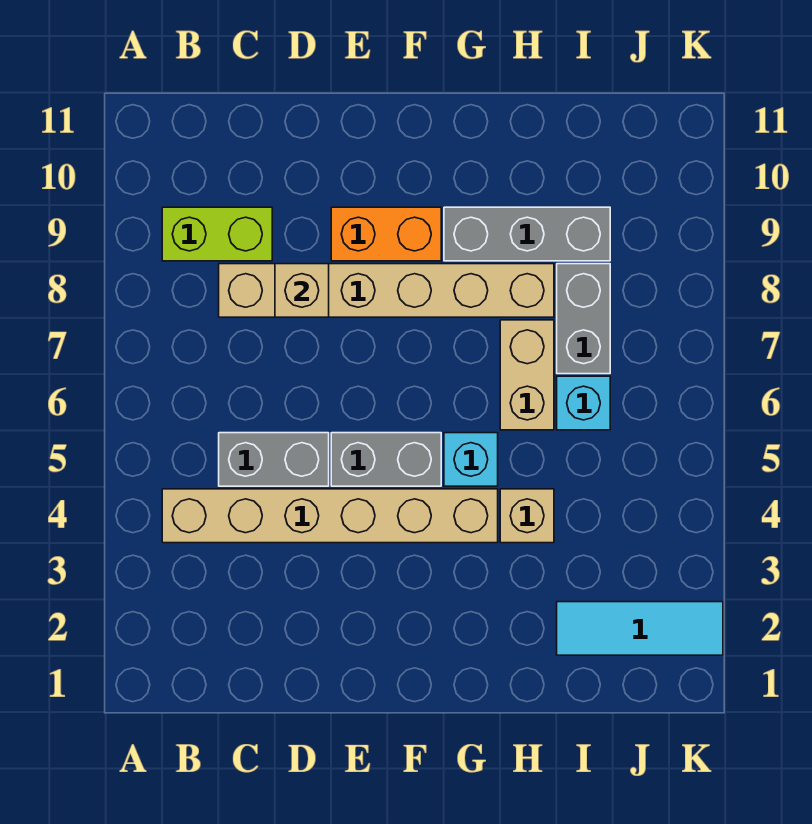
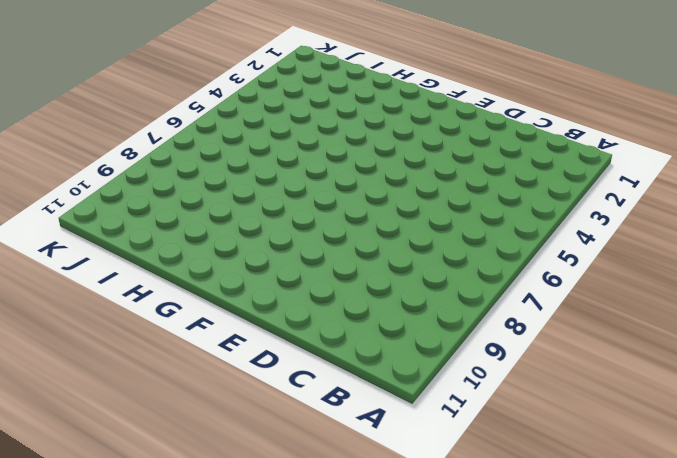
none -> tan brick B4:G4 level 1
none -> lime brick B9:C9 level 1
none -> grey brick C5:D5 level 1

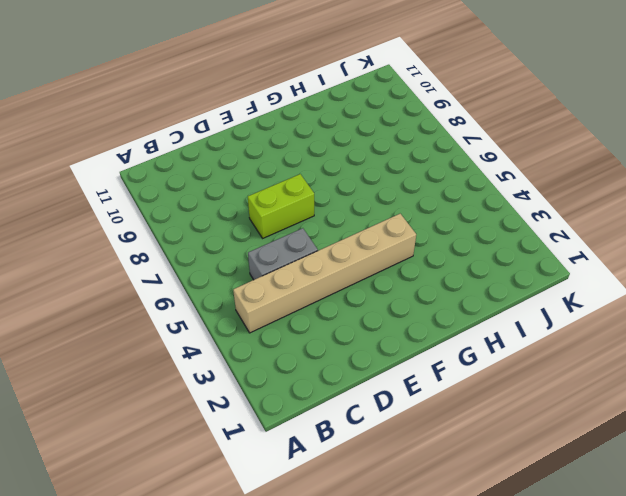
lime brick D7:E7 level 1 -> lime brick B9:C9 level 1
none -> tan brick C8:H8 level 1
none -> grey brick E5:F5 level 1
none -> orange brick E9:F9 level 1

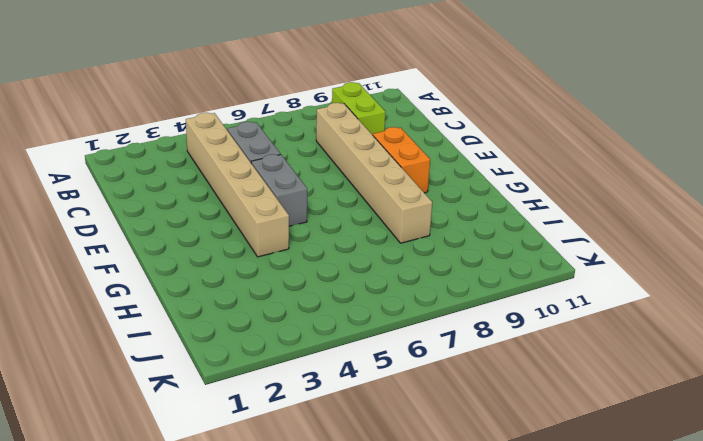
none -> cyan brick G5 level 1
none -> grey brick G9:I9 level 1
none -> tan brick H4 level 1

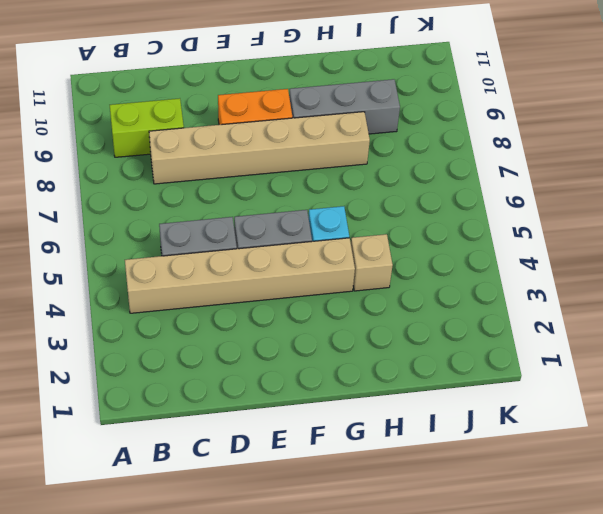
none -> tan brick H6:H7 level 1
none -> cyan tile I2:K2 level 1
none -> cyan brick I6 level 1

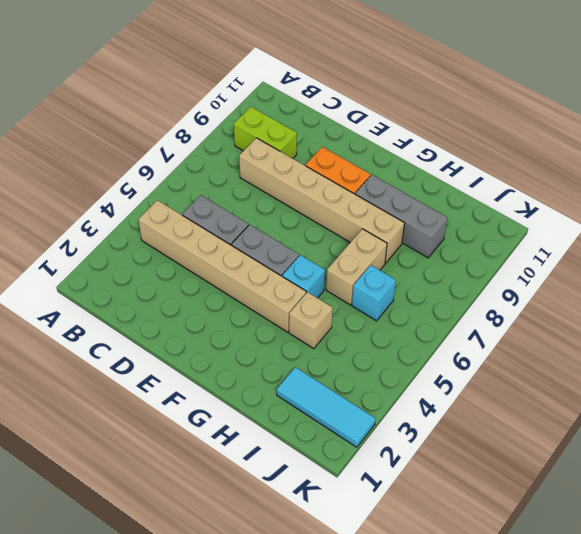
none -> grey brick I7:I8 level 1
none -> tan brick D8 level 2

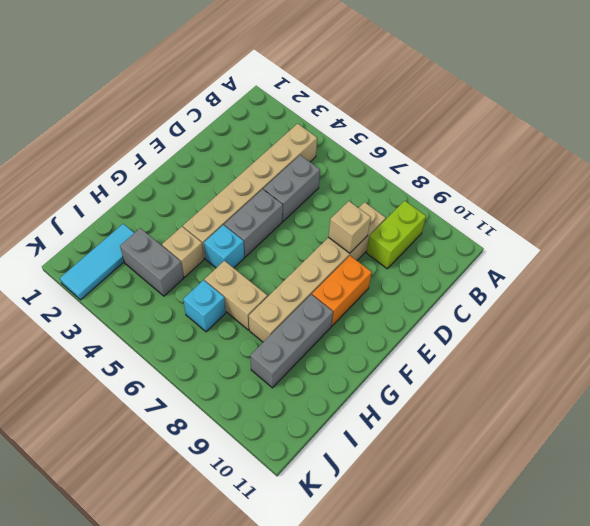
grey brick I3:I4 level 1 -> grey brick I7:I8 level 1

